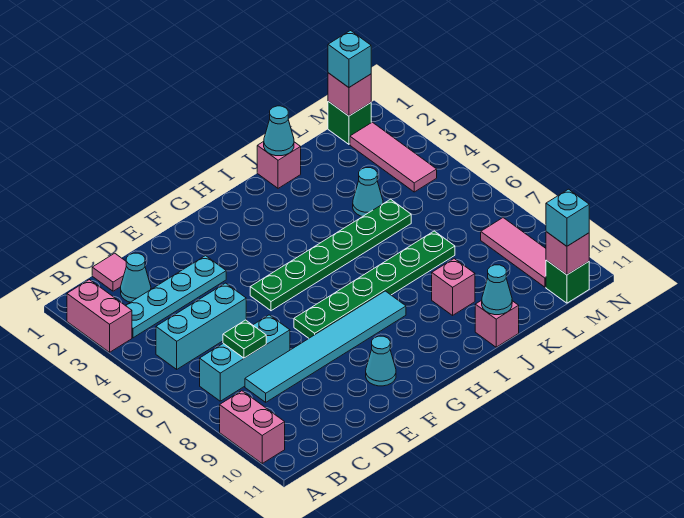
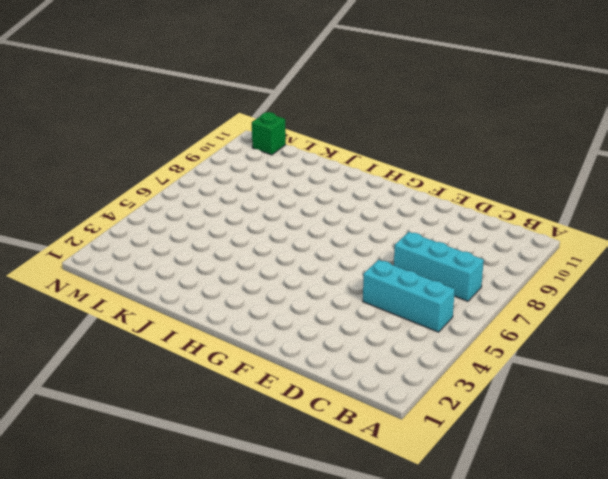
none -> pink brick A2:A3 level 1
none -> pink brick A9:A10 level 1
none -> cyan plate B3:E3 level 1

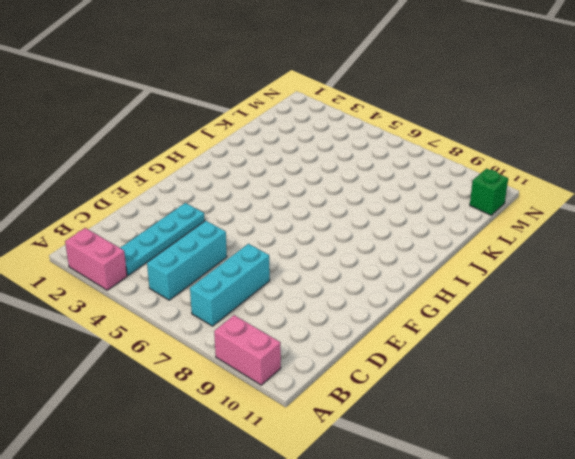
none -> pink tile C1 level 1
none -> cyan cone C2 level 1
none -> cyan tile C8:H8 level 1

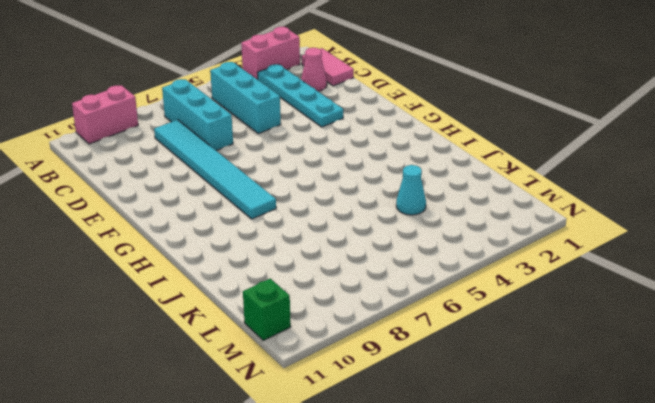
pink tile B1:C1 level 1 -> pink tile C1 level 1
pink cone C2 level 1 -> cyan cone C2 level 1
none -> green plate F5:K5 level 1
none -> green plate F7:K7 level 1
none -> cyan cone F10 level 1

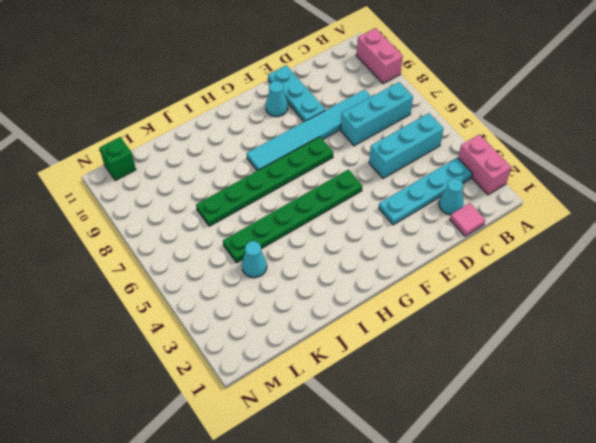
cyan plate E9:E11 level 1 -> none
none -> pink brick J1 level 1
none -> pink brick J9 level 1
none -> pink brick J11 level 1

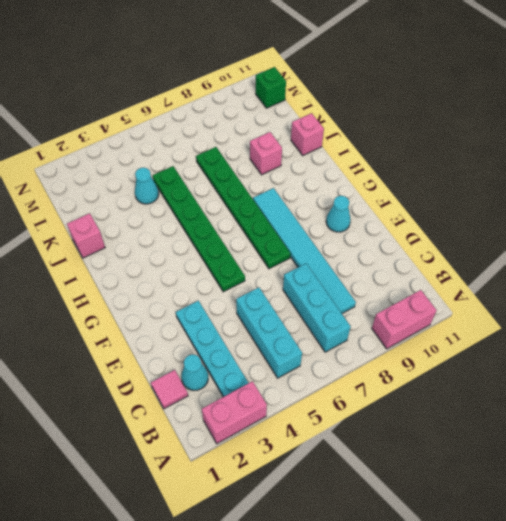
none -> green brick M1 level 1
none -> pink tile M2:M4 level 1
none -> pink tile M8:M10 level 1

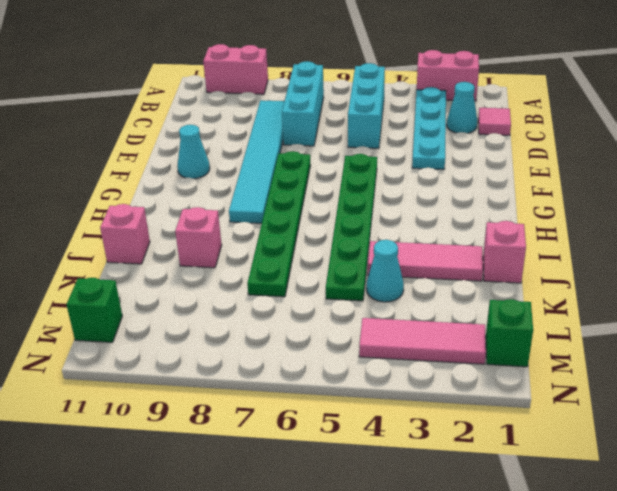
pink tile J2:J4 level 1 -> pink tile M8:M10 level 1
none -> green plate C7 level 2
none -> cyan cone J1 level 2
none -> cyan cone J11 level 2

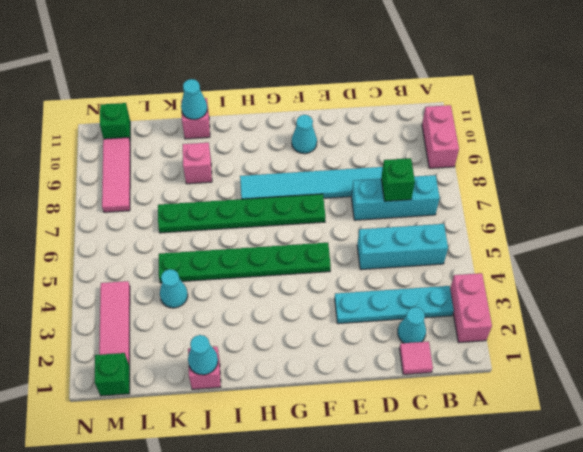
green brick C7 level 2 -> green plate C7 level 2
none -> pink brick M1 level 2
none -> pink brick M11 level 2
none -> cyan brick M1 level 3

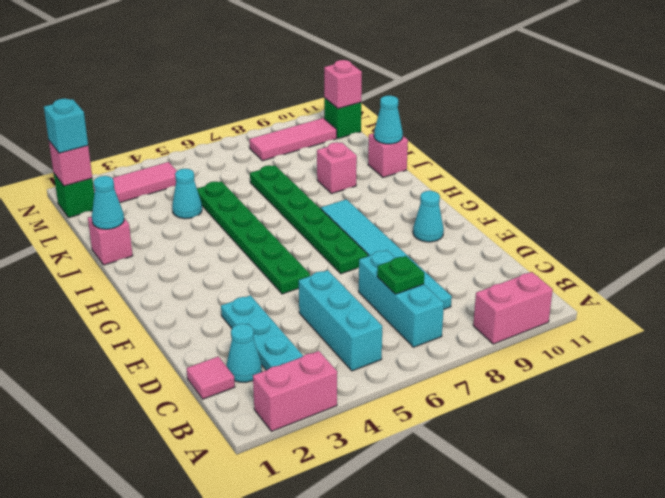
none -> cyan brick M11 level 3

